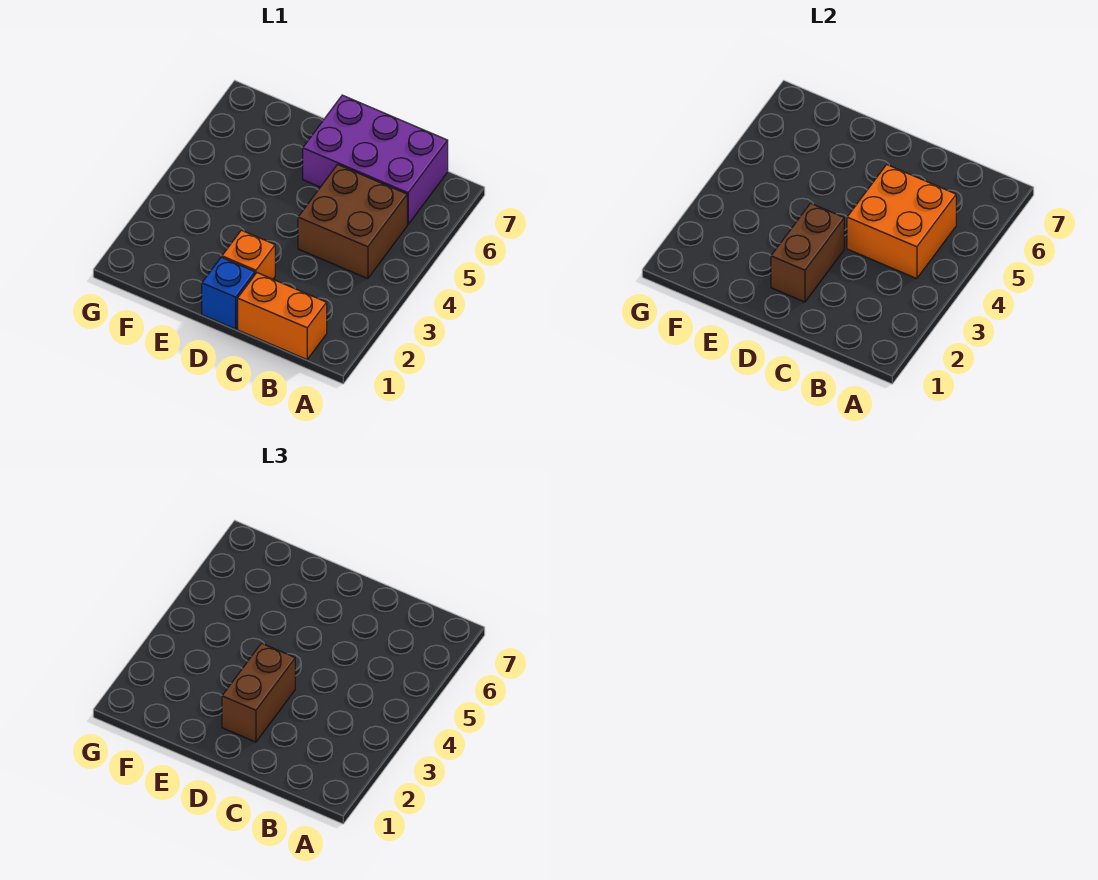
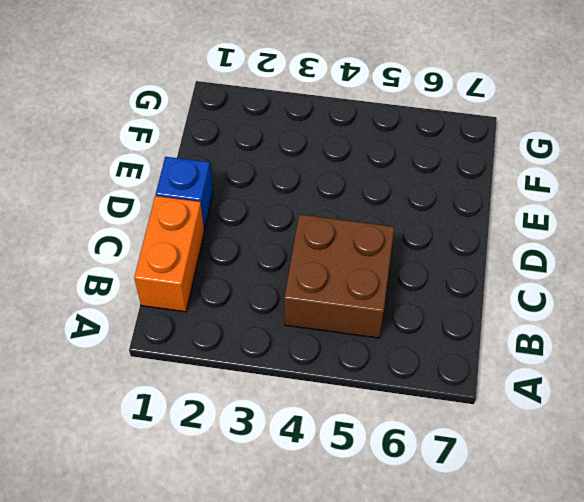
none -> purple brick B6:D7 level 1
none -> orange brick D2 level 1

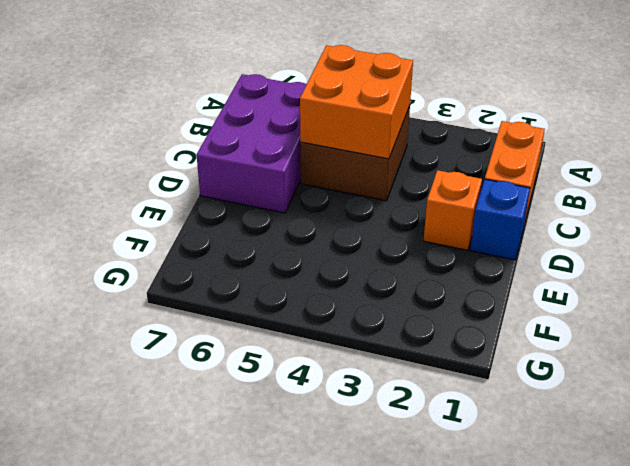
none -> brown brick D2:D3 level 2
none -> brown brick D2:D3 level 3

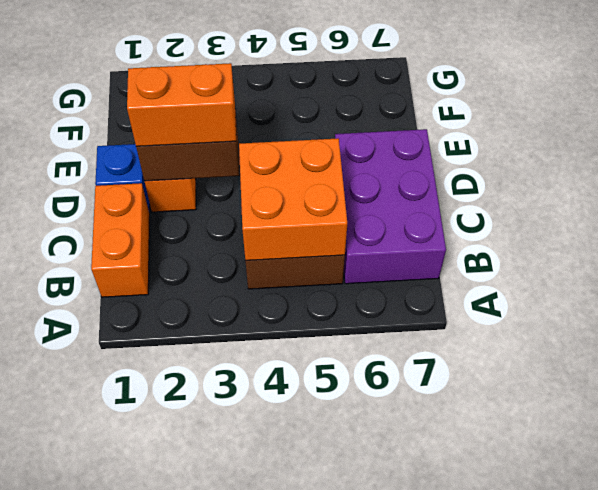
orange brick D2:D3 level 3 -> brown brick D2:D3 level 3

